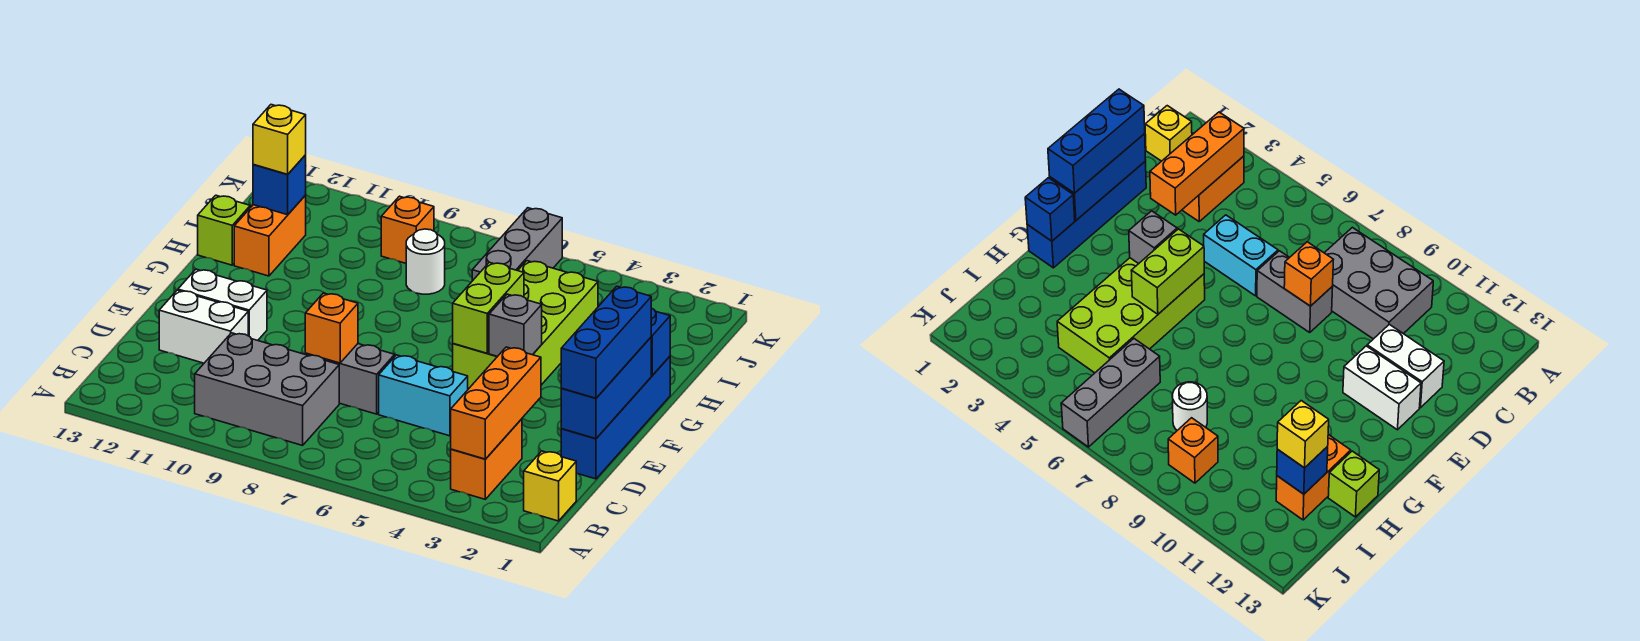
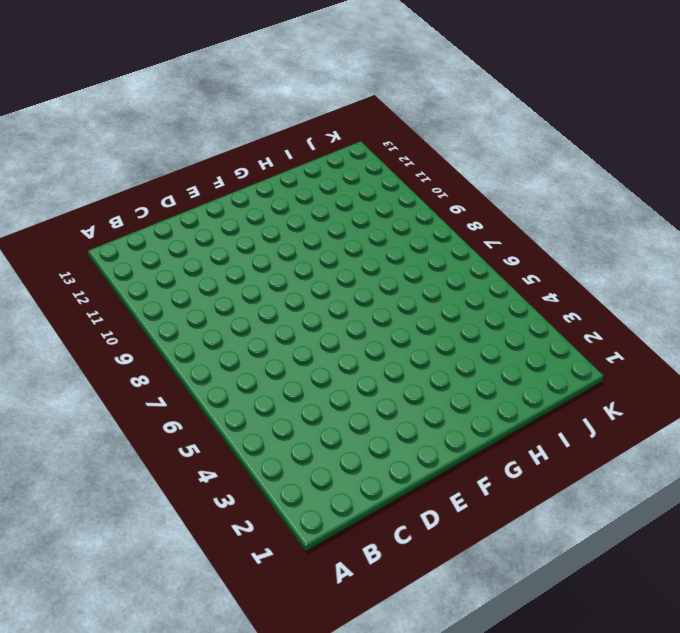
none -> yellow brick B1 level 1
none -> orange brick B3:C3 level 1
none -> grey brick B8:C10 level 1

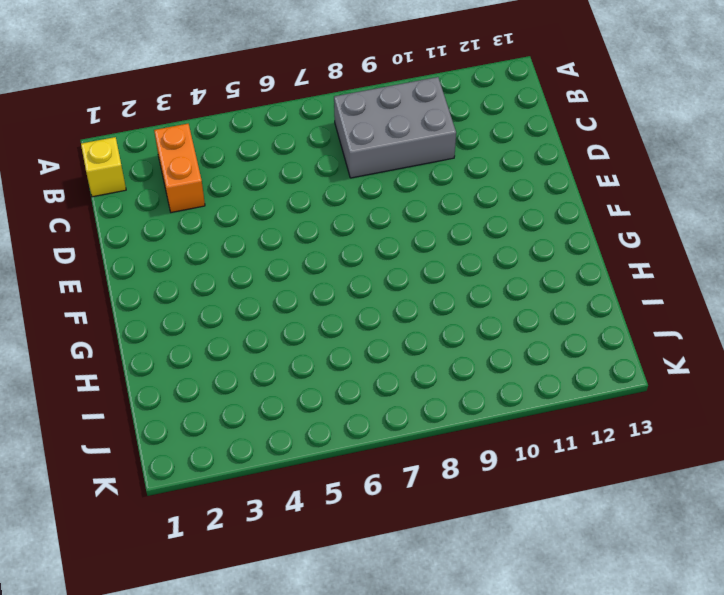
none -> blue brick D1:G1 level 1
none -> cyan brick D5:D6 level 1
none -> grey brick D7:D8 level 1

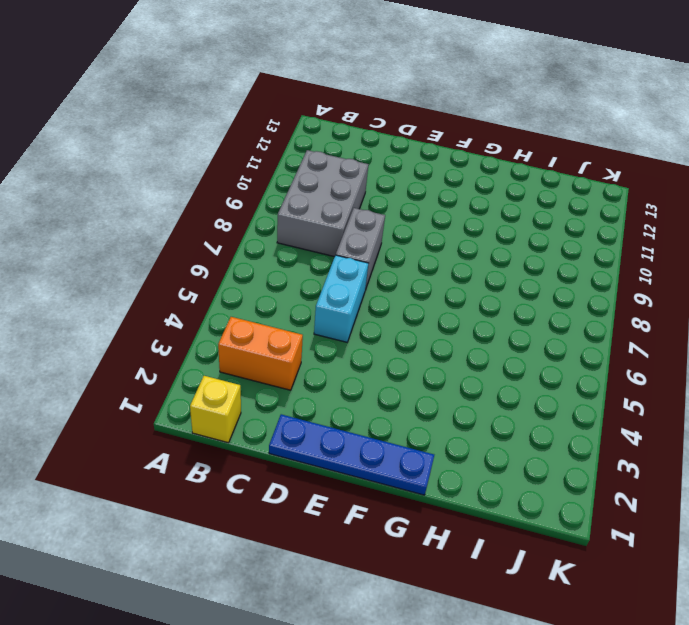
blue plate D1:G1 level 1 -> blue brick D1:G1 level 1
none -> white brick D11:D12 level 1
none -> white brick E11:E12 level 1
none -> lime brick F4:I5 level 1

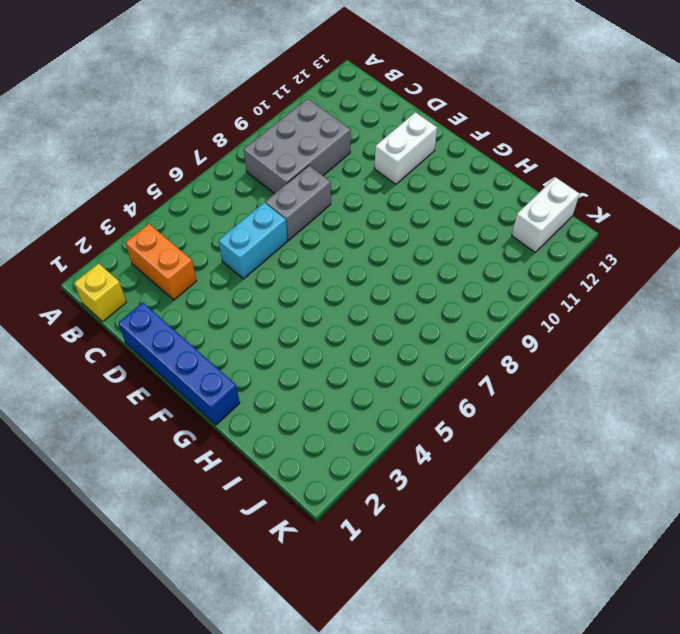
white brick J12:J13 level 1 -> white brick D11:D12 level 1
none -> lime brick F4:I5 level 1
none -> orange brick H12:I12 level 1
none -> lime brick H13 level 1

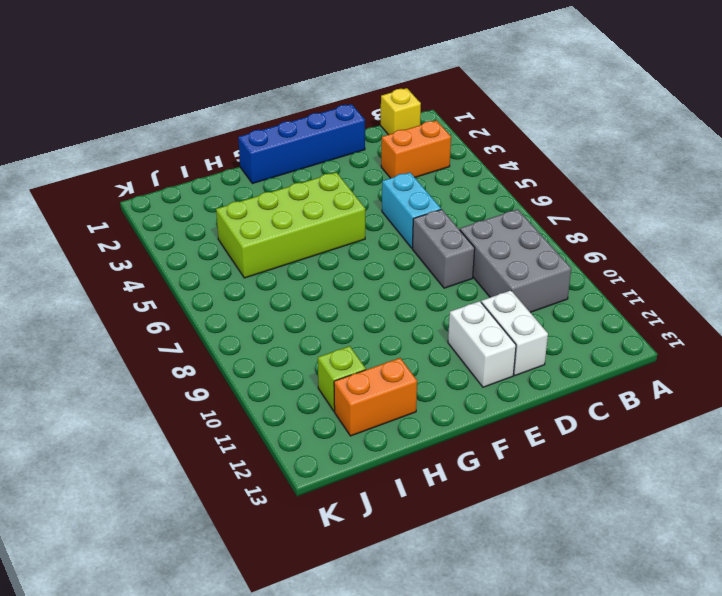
lime brick I11 level 1 -> lime brick H13 level 1
none -> grey brick I6:K6 level 1
none -> white round brick I8 level 1
none -> orange brick J9 level 1

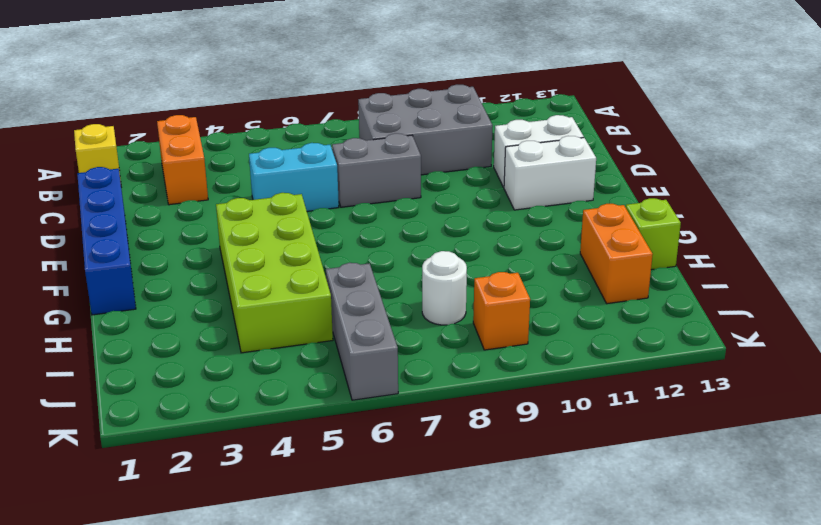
none -> orange brick B3:D3 level 2
none -> blue brick D1:F1 level 2
none -> orange brick D8 level 2

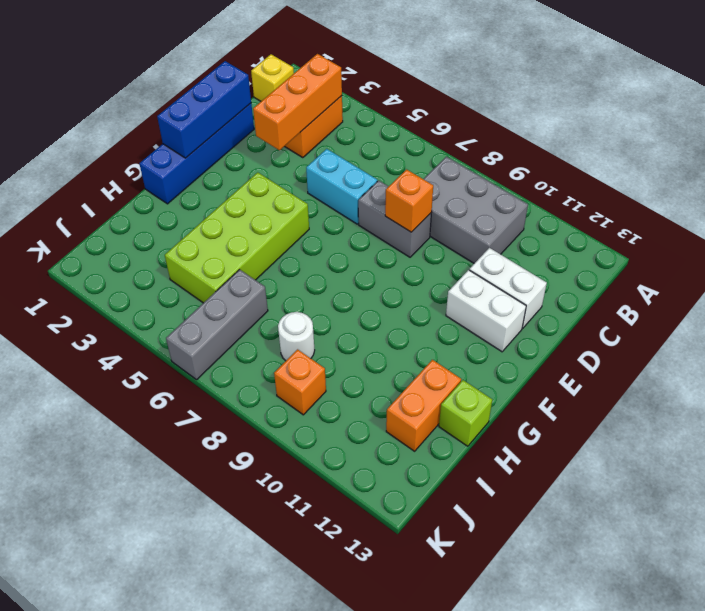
none -> grey brick F4 level 2
none -> lime brick F5:G5 level 2
none -> blue brick G1 level 2

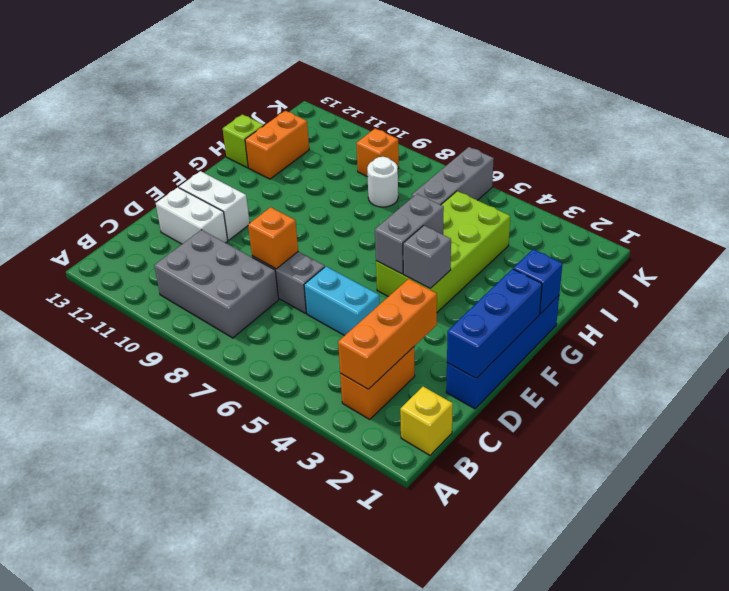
grey brick F5:G5 level 2 -> lime brick F5:G5 level 2
none -> blue brick I12 level 2
none -> blue brick D1:F1 level 3
none -> yellow brick I12 level 3

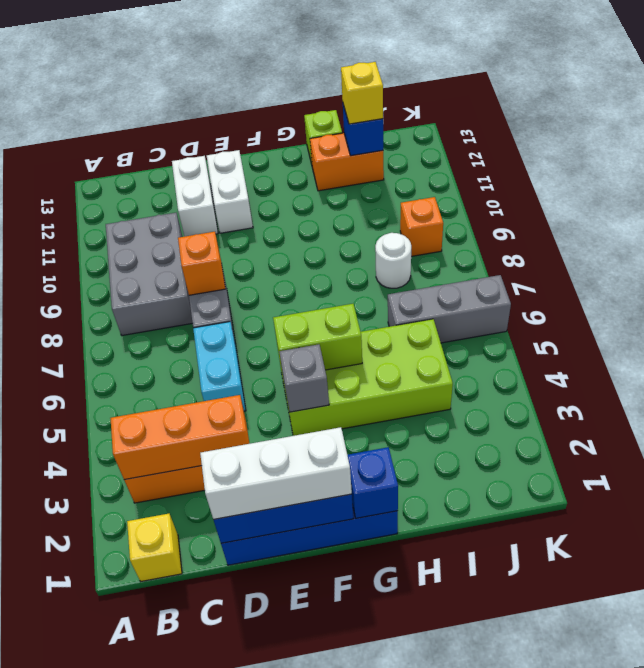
white brick D1:F1 level 3 -> blue brick D1:F1 level 3

